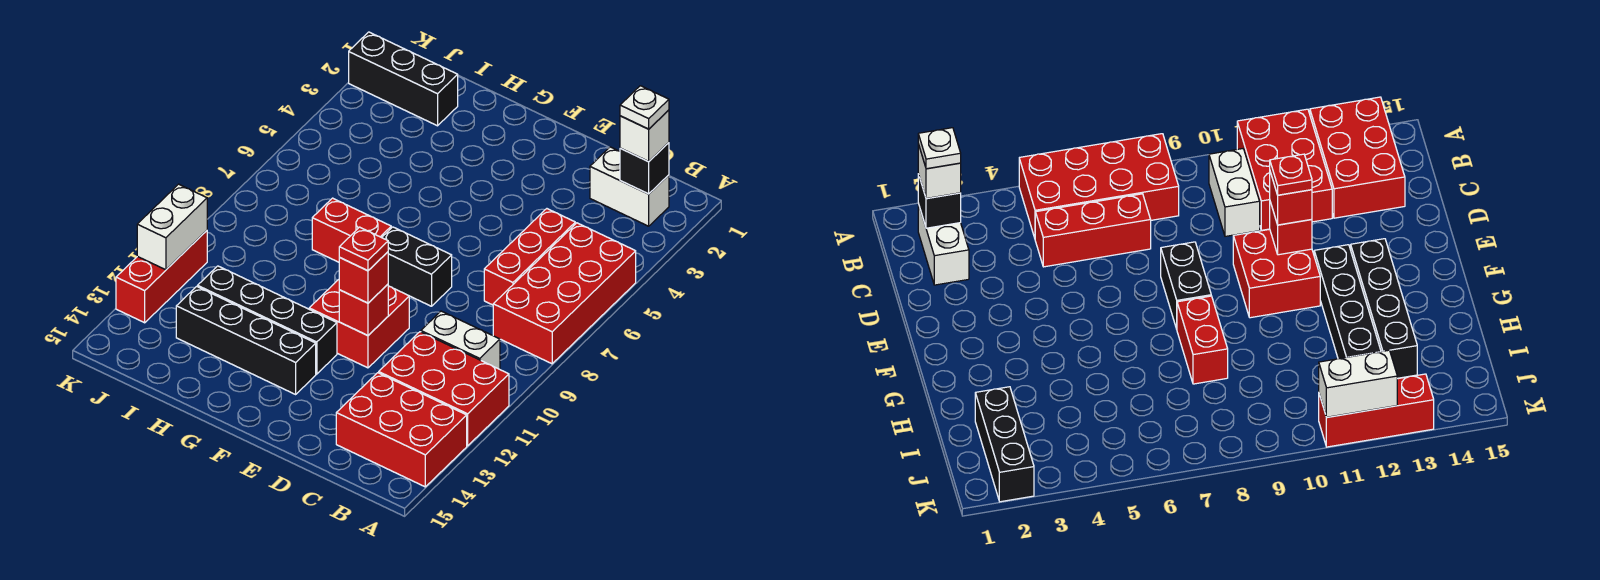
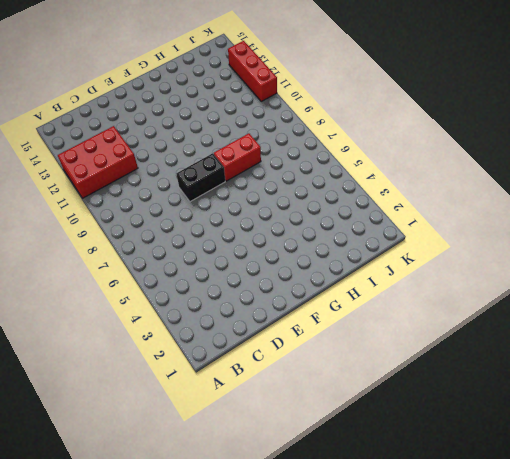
none -> red brick A5:B8 level 1
none -> red brick A13:C14 level 1
none -> white brick B2:C2 level 1

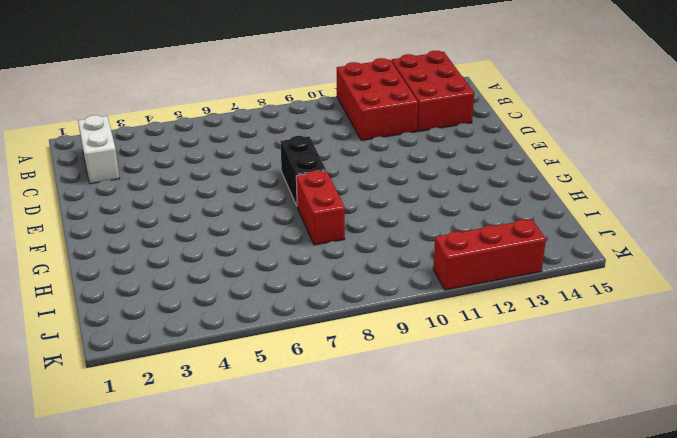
none -> red brick A5:B8 level 1
none -> white brick B10:C10 level 1
none -> red brick C5:C7 level 1

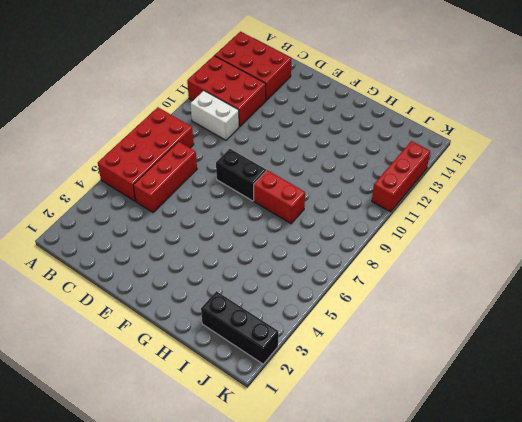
none -> white brick B2:C2 level 1
none -> red brick E10:F11 level 1
none -> black brick F12:I12 level 1

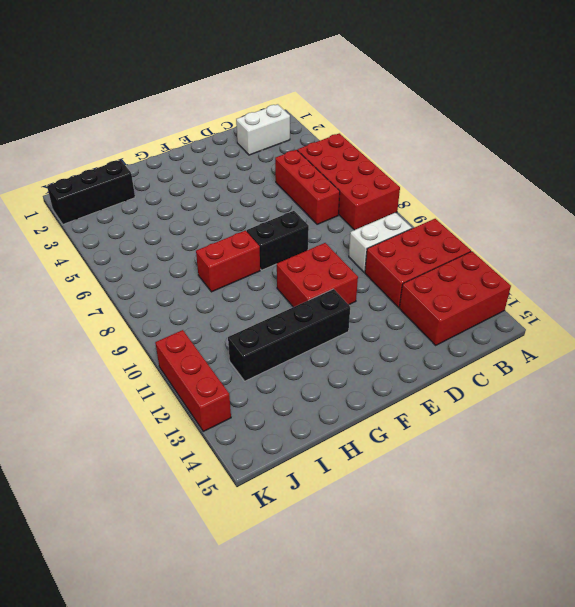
none -> black brick F13:I13 level 1
none -> black brick B2 level 2
none -> red brick E11 level 2

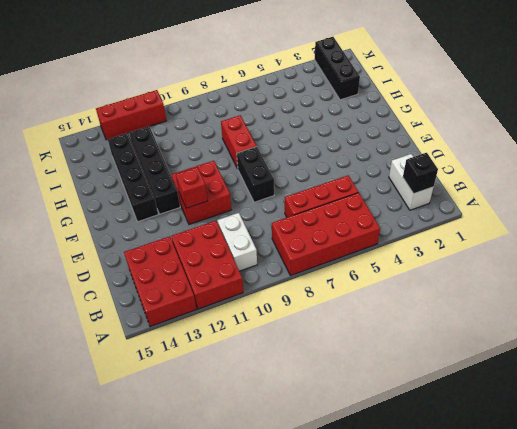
none -> white brick K11:K12 level 2
none -> white brick B2 level 3
none -> red brick E11 level 3

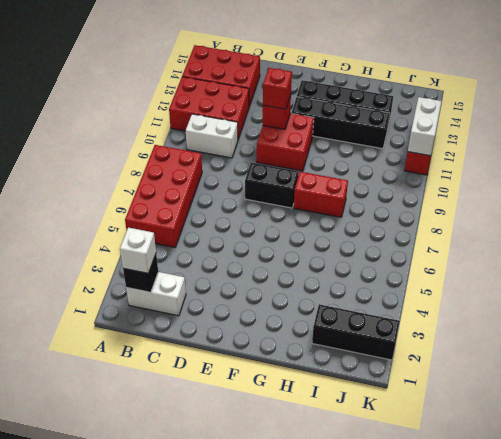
none -> red brick C5:C7 level 1
none -> white plate B2 level 4
none -> red plate E11 level 4

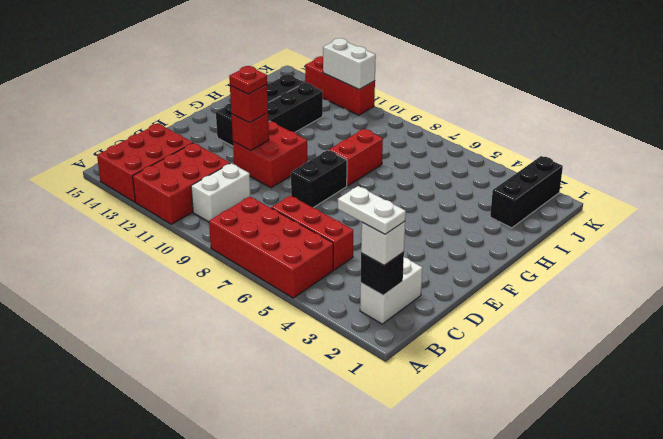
white plate B2:B3 level 4 -> white plate B2 level 4

